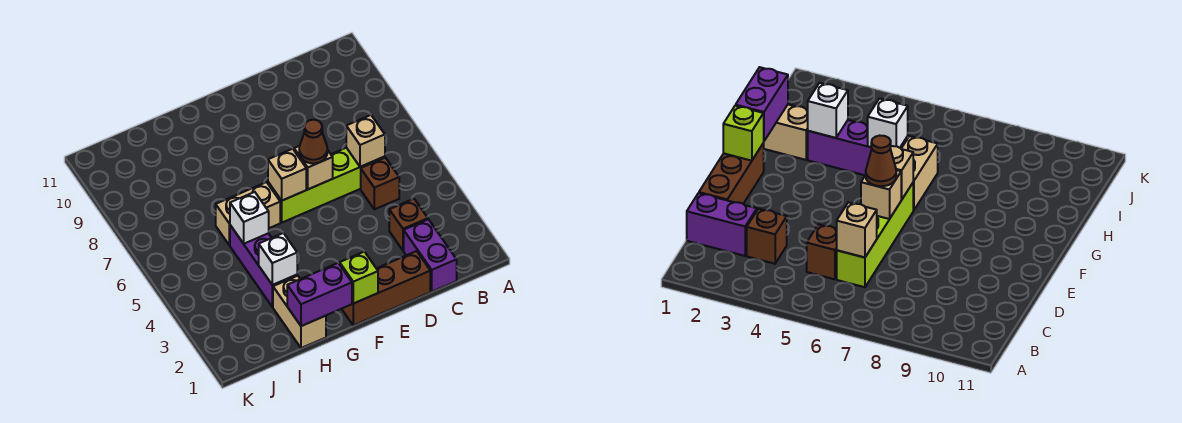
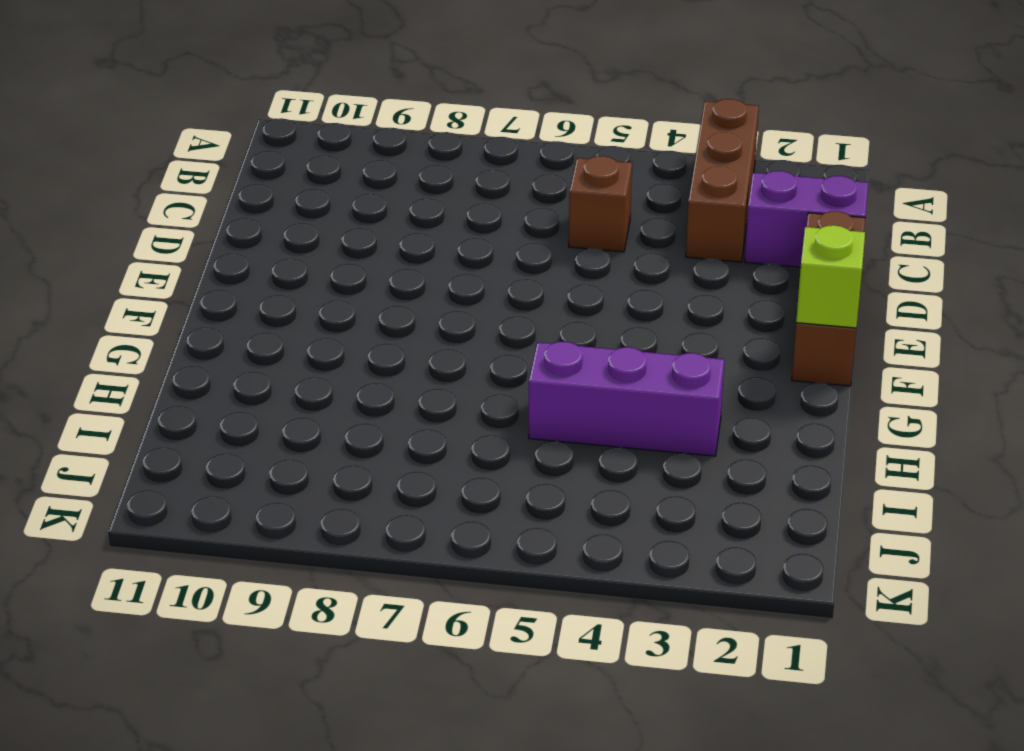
brown brick A3:C3 level 1 -> brown brick C3 level 1
none -> lime brick C6:F6 level 1
none -> tan brick G6:H6 level 1
none -> tan brick H1:H2 level 1

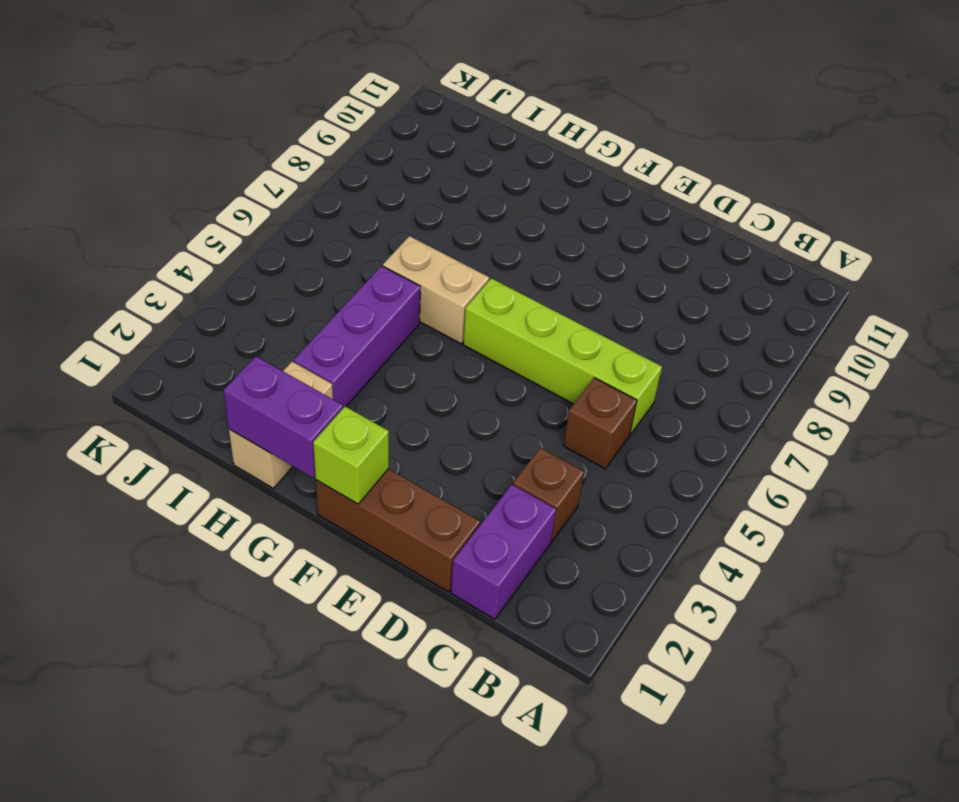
none -> tan brick C6 level 2
none -> tan brick E6 level 2
none -> tan brick F6 level 2

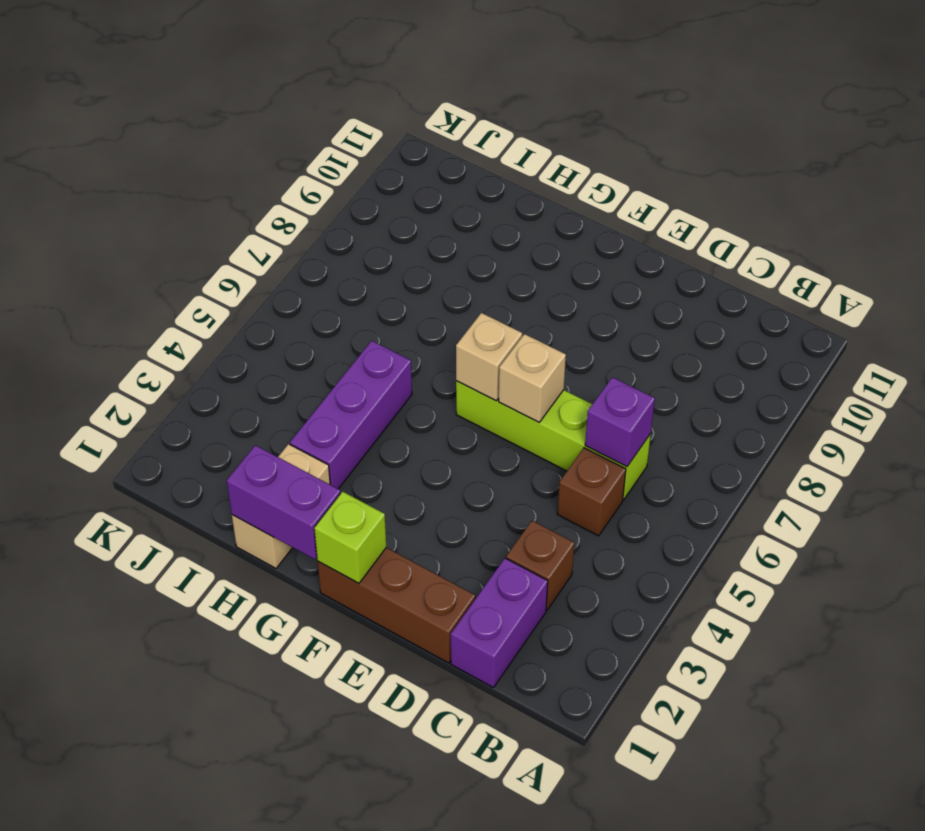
purple brick C6 level 2 -> tan brick C6 level 2
none -> tan brick G6:H6 level 1
none -> white brick H3 level 2
none -> white brick H5 level 2

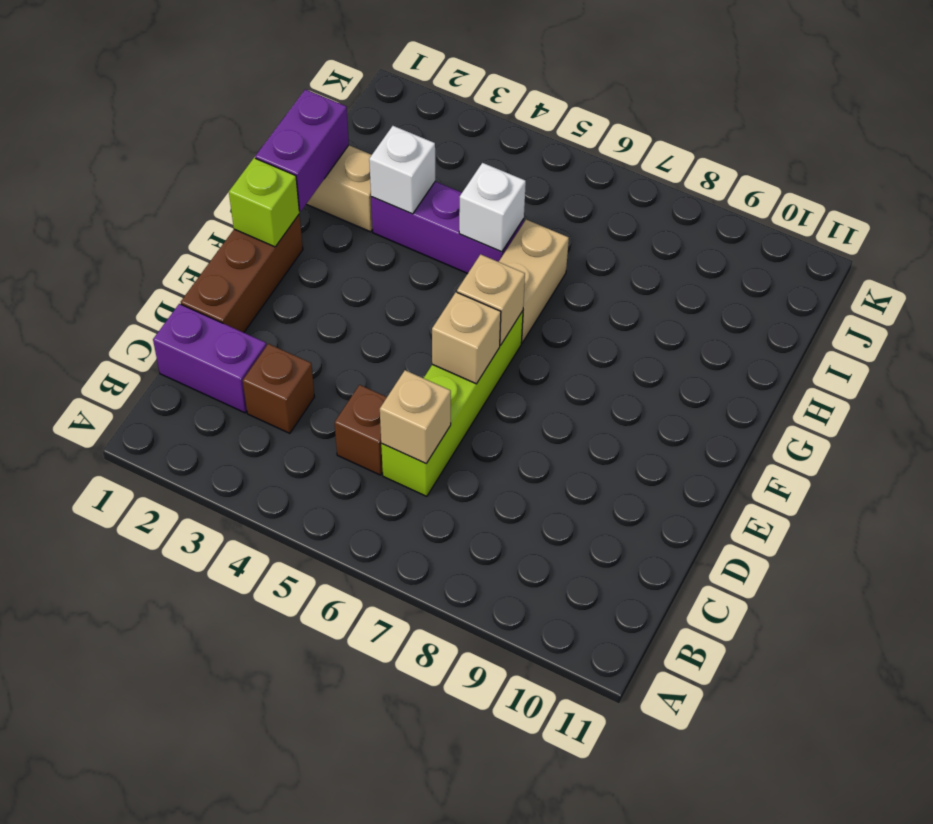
none -> brown cone E6 level 3

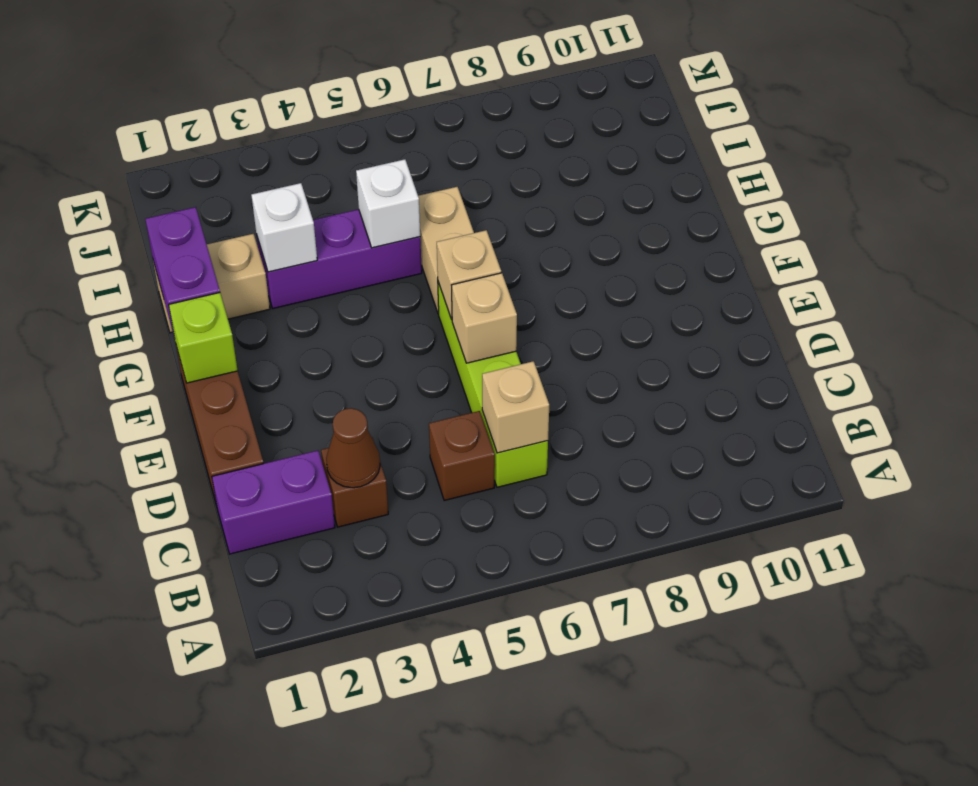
brown cone C3 level 2 -> brown cone E6 level 3

